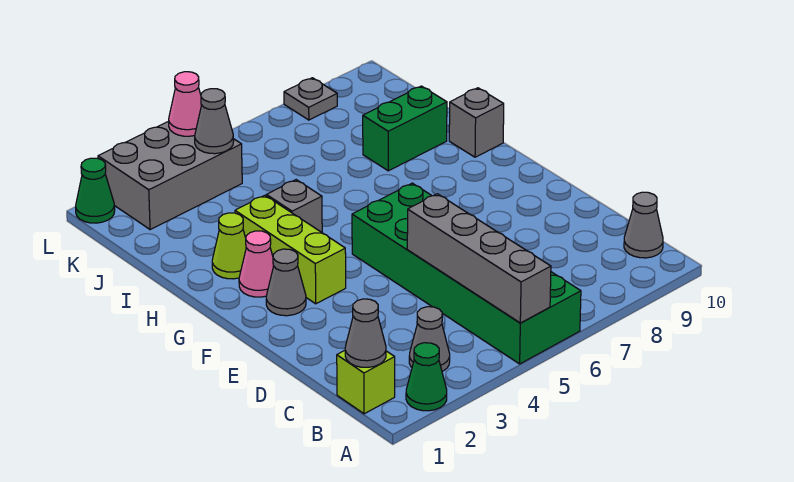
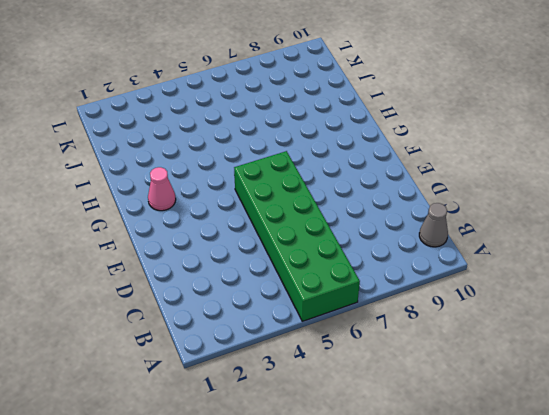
none -> green cone A2 level 1
none -> lime brick B1 level 1
none -> grey cone B3 level 1

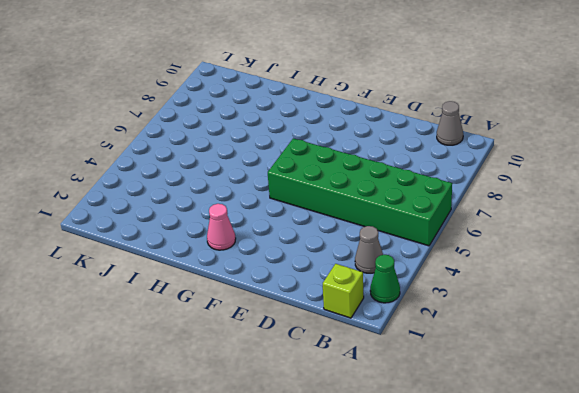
none -> grey cone F2 level 1
none -> lime brick F3:H3 level 1
none -> lime cone H2 level 1

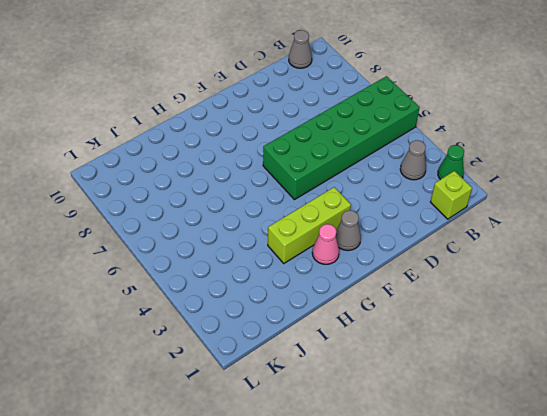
none -> lime cone H2 level 1
none -> grey brick H4 level 1
none -> grey brick H10 level 1

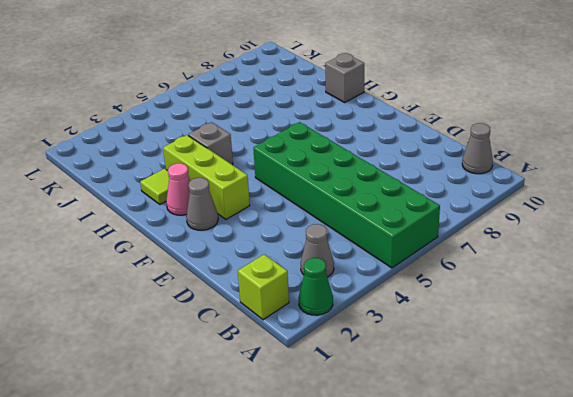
lime tile H2 level 1 -> lime cone H2 level 1
none -> green brick I8:I9 level 1
none -> grey brick K2:L4 level 1
none -> green cone L1 level 1

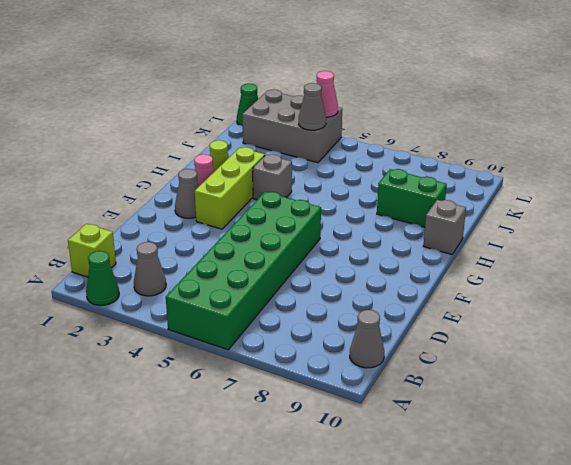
none -> grey plate L8 level 1
none -> grey brick A5:D5 level 2
none -> grey cone B1 level 2

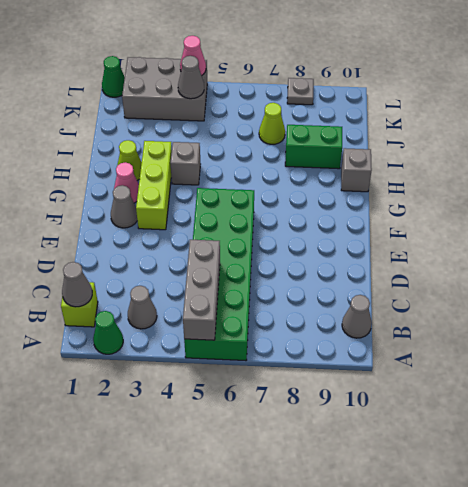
grey brick A5:C5 level 2 -> grey brick A5:D5 level 2
lime cone J7 level 1 -> none

